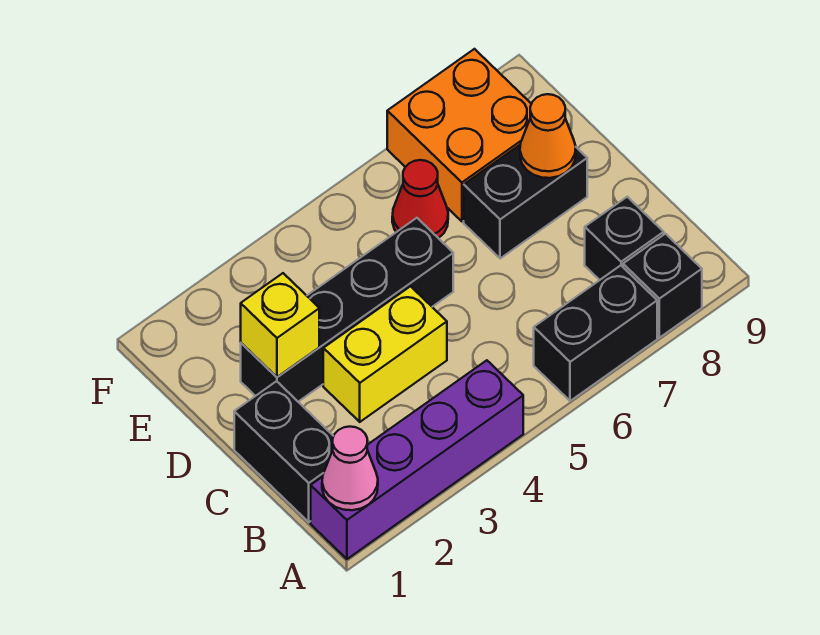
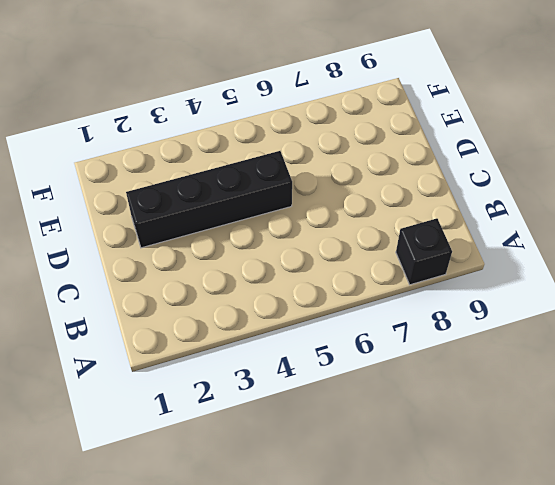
none -> purple brick A1:A4 level 1
none -> black brick A6:A7 level 1
none -> black brick B1:C1 level 1

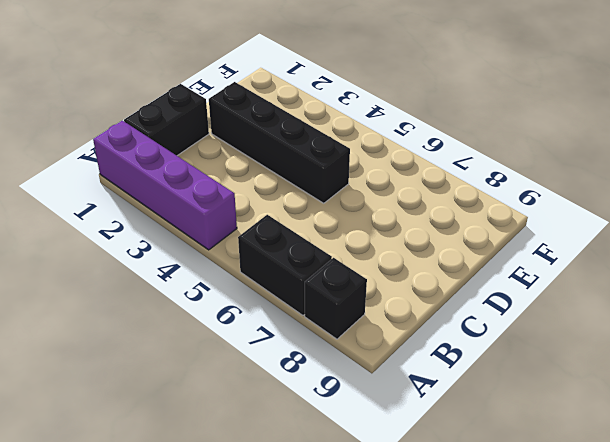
none -> black brick B8 level 1
none -> yellow brick C3:C4 level 1
none -> black brick D7:D8 level 1

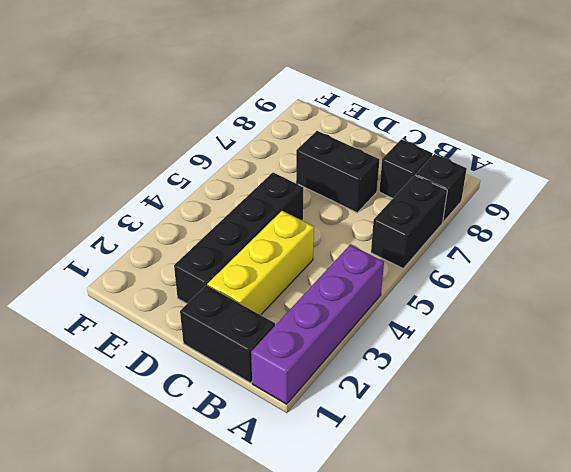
yellow brick C2:C4 level 1 -> yellow brick C3:C4 level 1
black brick C7:D7 level 1 -> black brick D7:D8 level 1
none -> red cone E6 level 1
none -> orange brick E7:F8 level 1
none -> pink cone A1 level 2

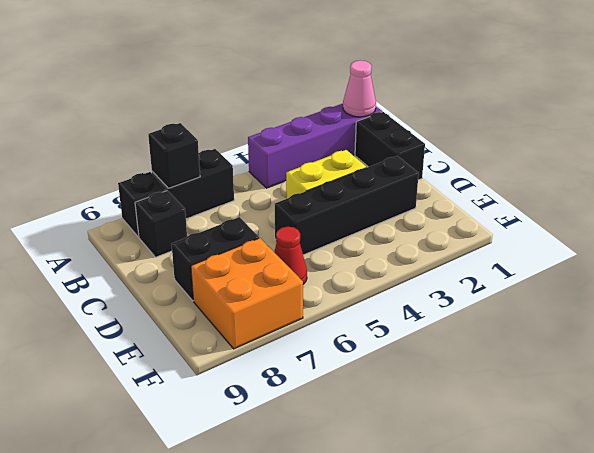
black brick A7 level 2 -> none
none -> yellow brick D2 level 2
none -> orange cone D8 level 2

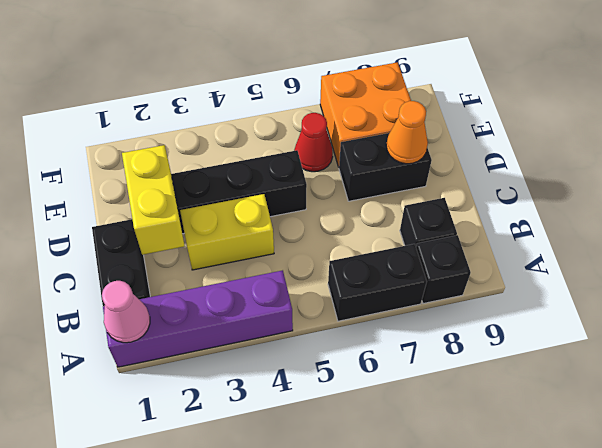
yellow brick C2:D2 level 2 -> yellow brick D2 level 2

